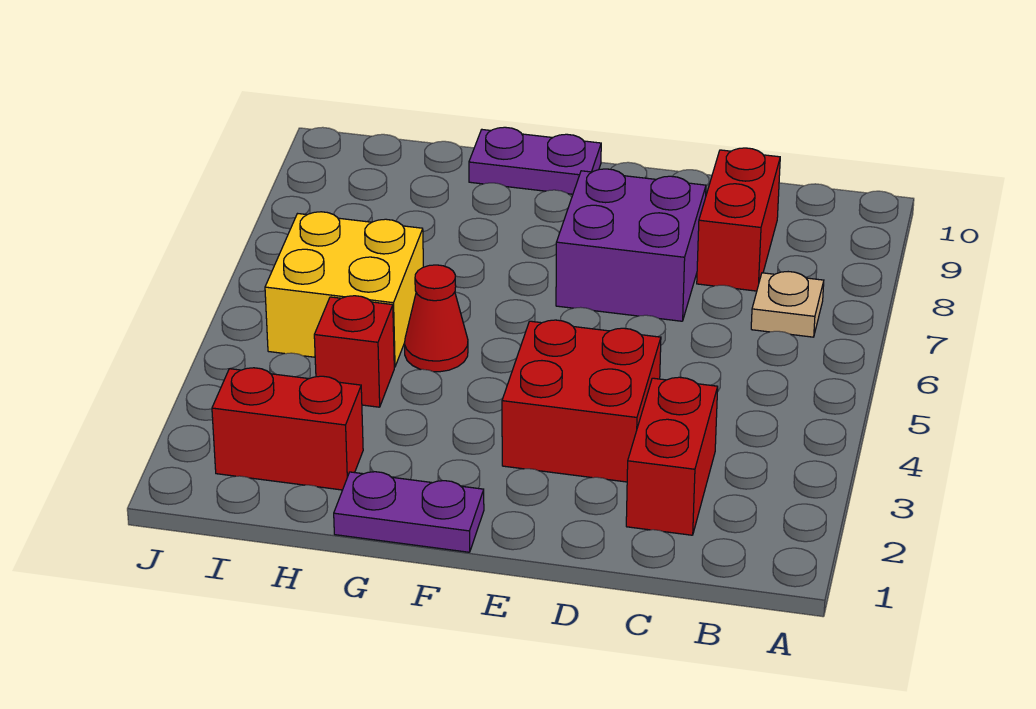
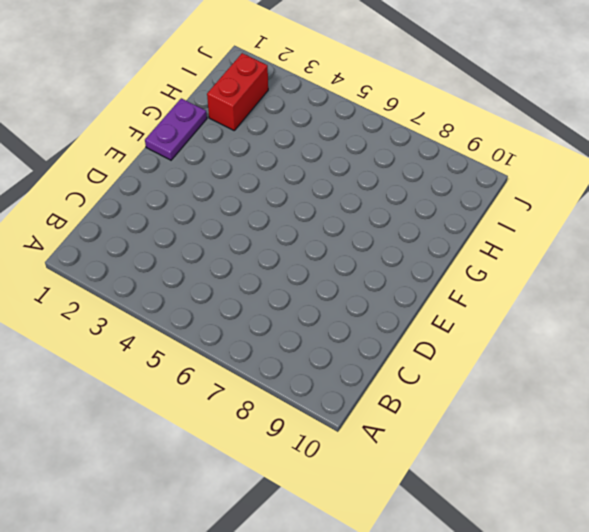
none -> tan plate B7 level 1
none -> red brick C2:C3 level 1

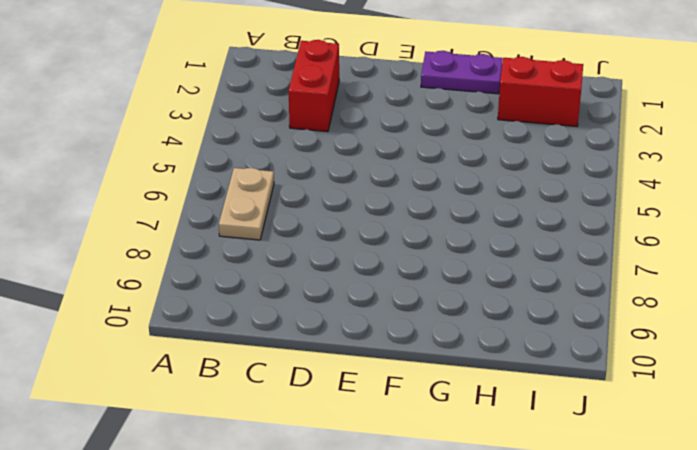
tan plate B6:B7 level 1 -> tan plate B7 level 1
none -> red brick C8:C9 level 1
none -> red brick D3:E4 level 1

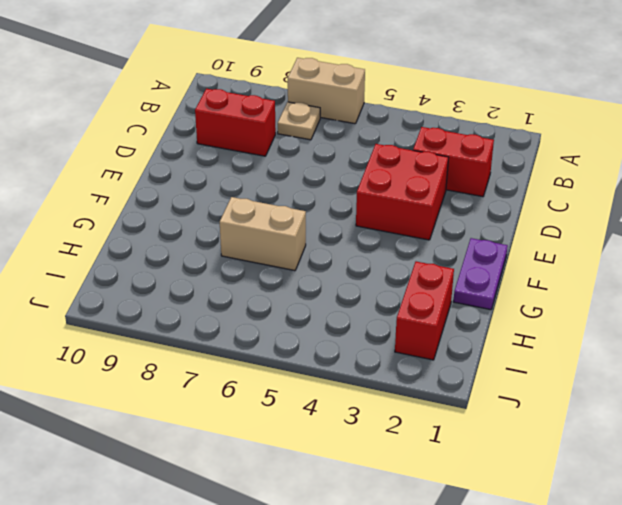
tan brick A6:A7 level 1 -> none
tan brick G6:G7 level 1 -> none
none -> purple brick D7:E8 level 1
none -> purple plate F10:G10 level 1

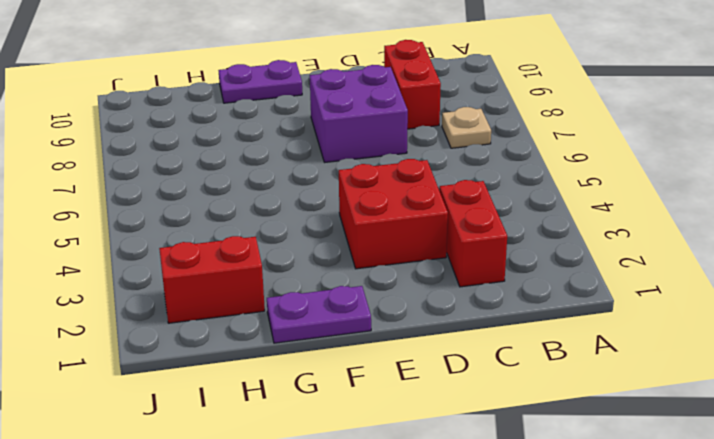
none -> red cone G5 level 1
none -> red brick H4 level 1

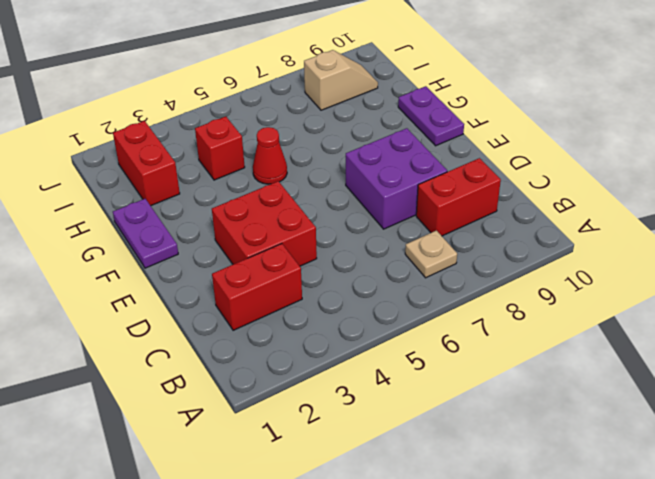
tan slope I8:I9 level 1 top 8 -> none
none -> yellow brick H5:I6 level 1

